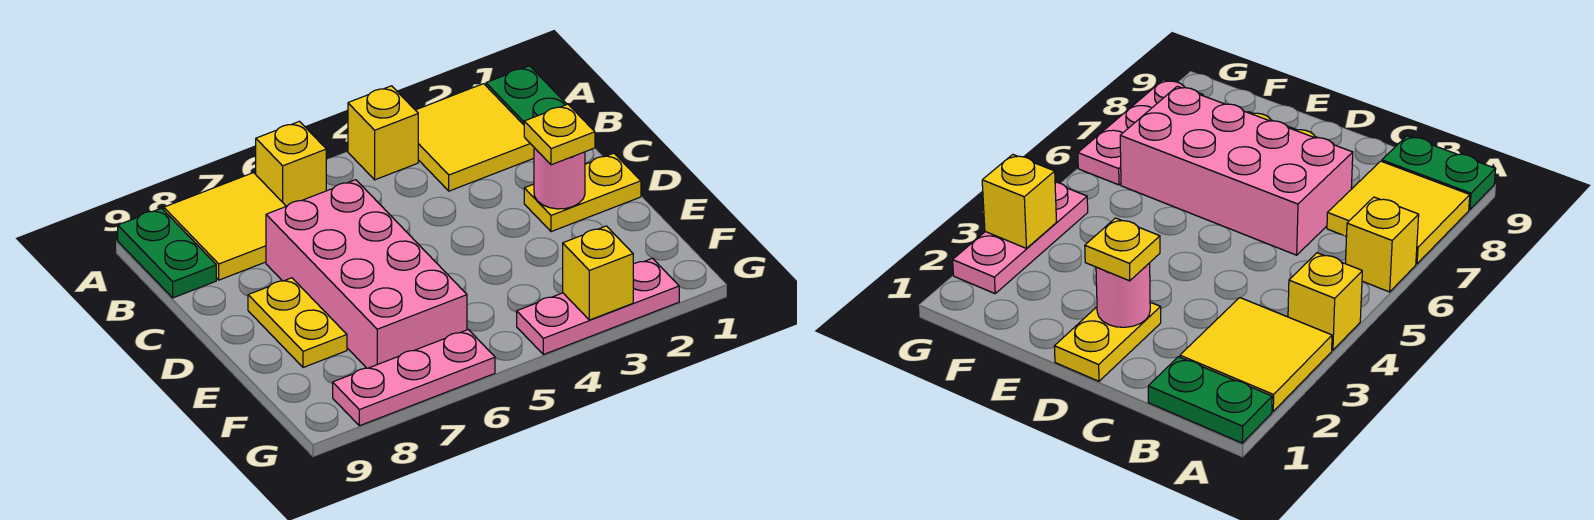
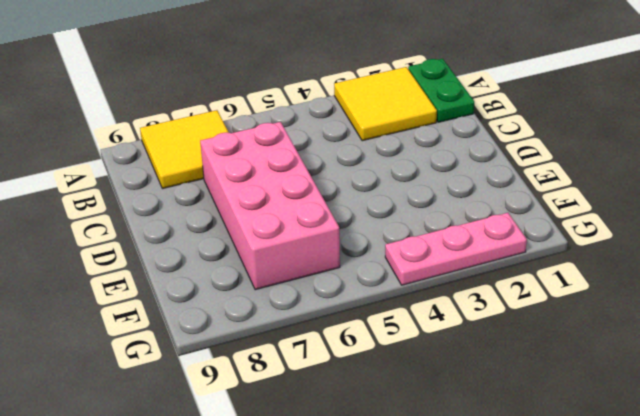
none -> yellow brick A4 level 1
none -> yellow brick A6 level 1
none -> green plate A9:B9 level 1

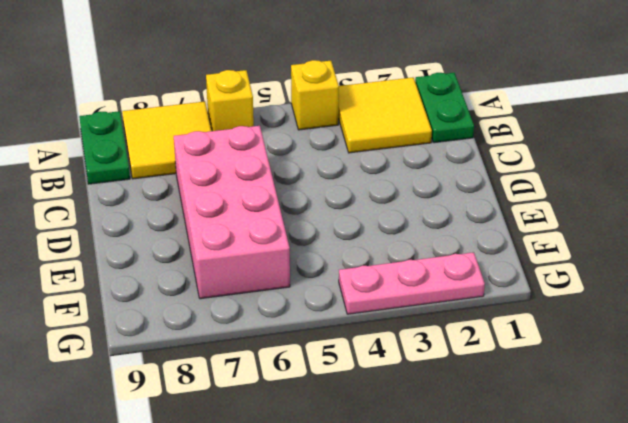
none -> yellow plate D1:D2 level 1
none -> yellow plate D8:E8 level 1
none -> pink plate G6:G8 level 1

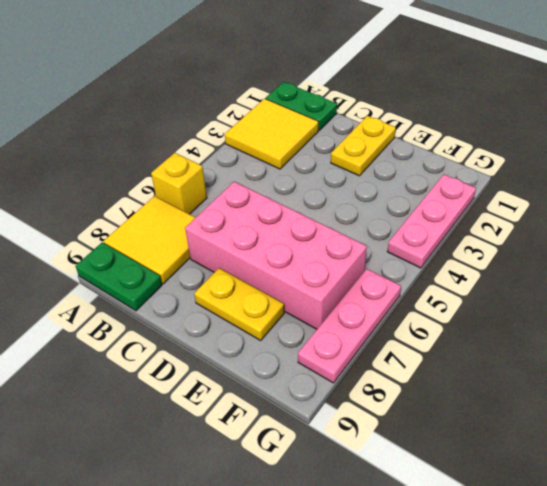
none -> yellow brick A4 level 1
none -> pink round brick D2 level 2
none -> yellow brick G3 level 2

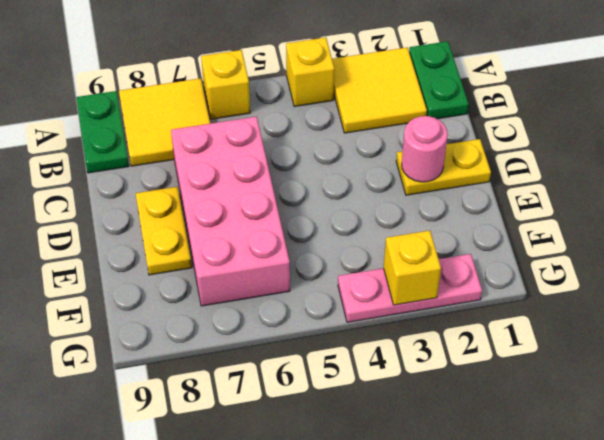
none -> pink plate G6:G8 level 1
none -> yellow plate D2 level 3

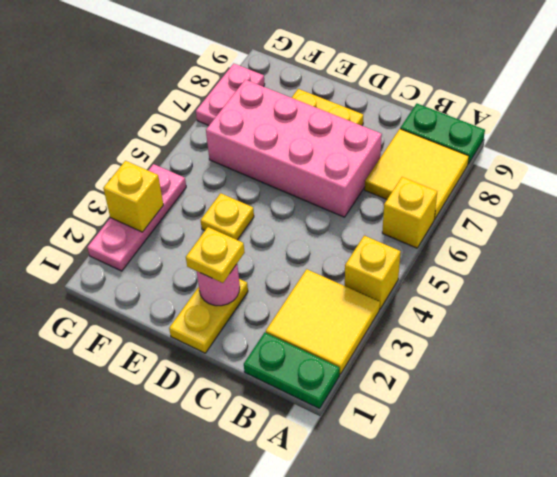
yellow plate E4 level 1 -> none
pink plate G7:G8 level 1 -> pink plate G6:G8 level 1

